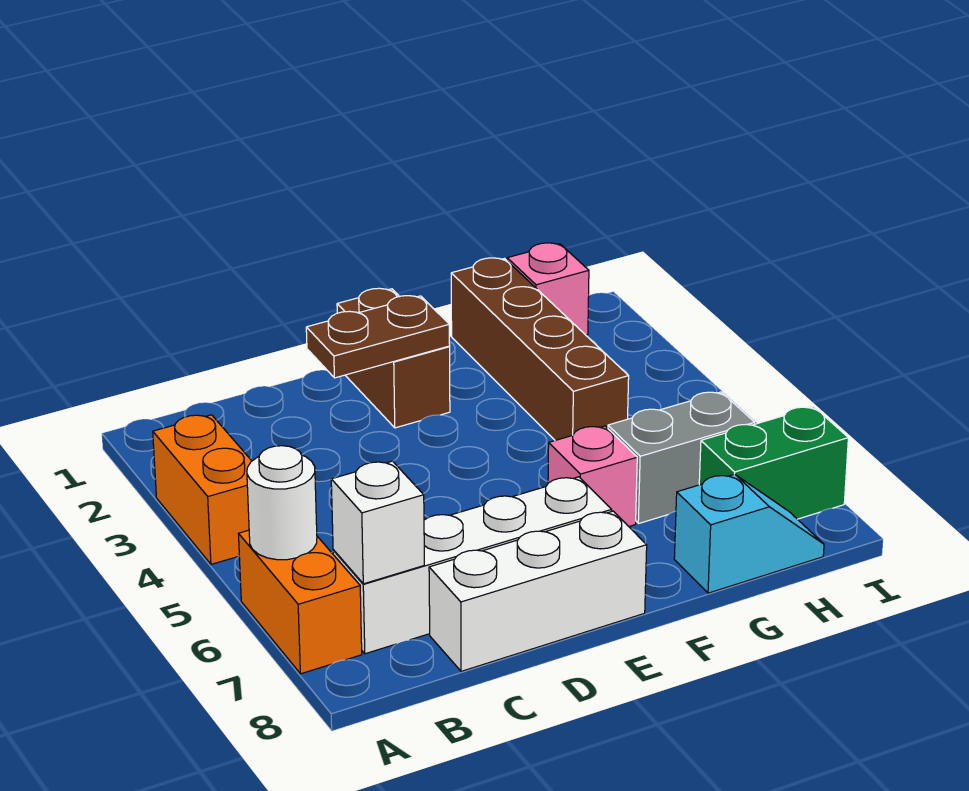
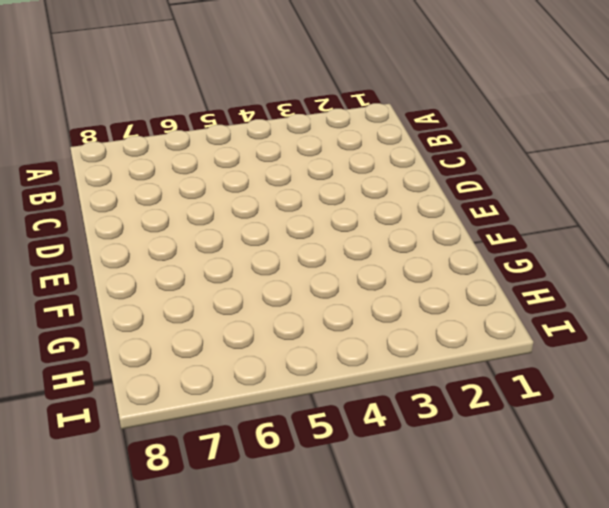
none -> orange brick A3:A4 level 1
none -> orange brick A6:A7 level 1
none -> white brick B7:E7 level 1

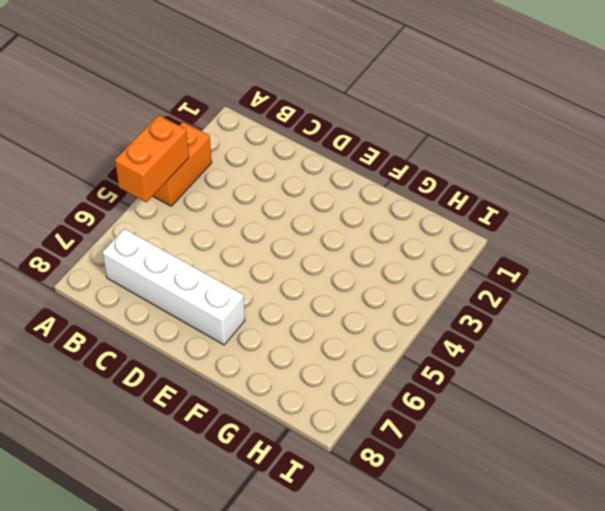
orange brick A4:A5 level 2 -> orange brick A6:A7 level 1
none -> white brick C8:E8 level 1
none -> brown brick E1:E2 level 1
none -> pink brick F6 level 1

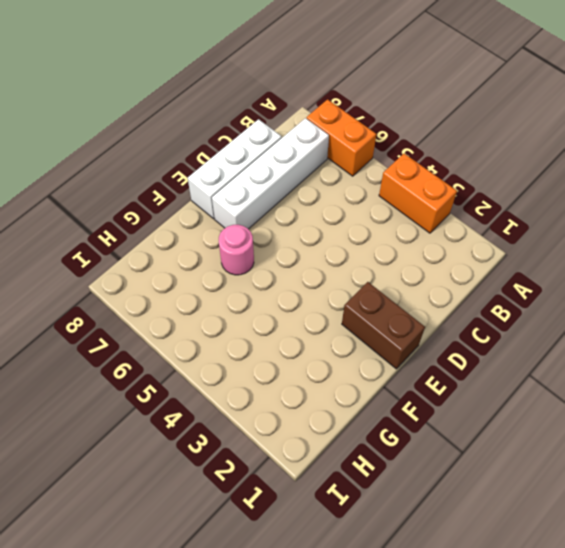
pink round brick F6 level 1 -> pink brick F6 level 1
none -> brown brick G1:G4 level 1
none -> grey brick G6:H6 level 1
none -> cyan slope G8:H8 level 1 top G

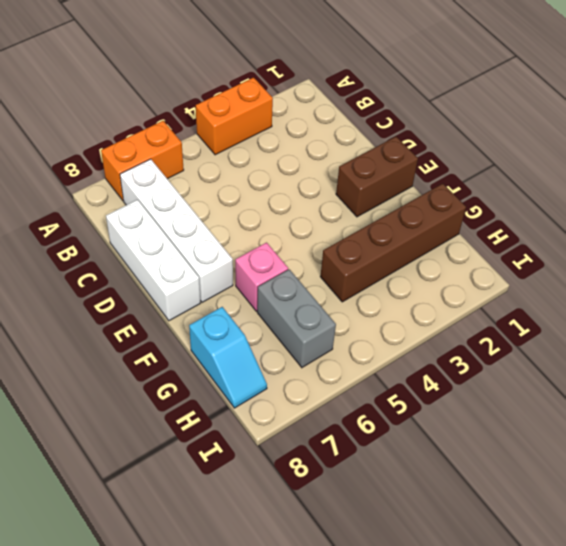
none -> pink brick H1 level 1
none -> green brick H7:I7 level 1
none -> white round brick A6 level 2

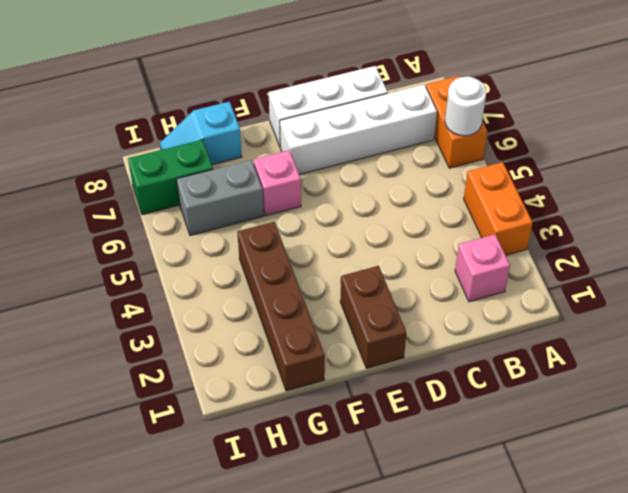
pink brick B2 level 1 -> pink brick H1 level 1
none -> white brick B7 level 2
none -> brown plate D2:E2 level 2

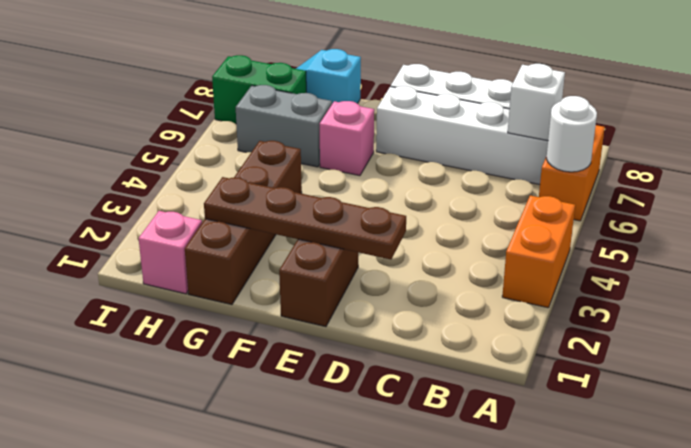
brown plate D2:G2 level 2 -> brown plate D2:E2 level 2

